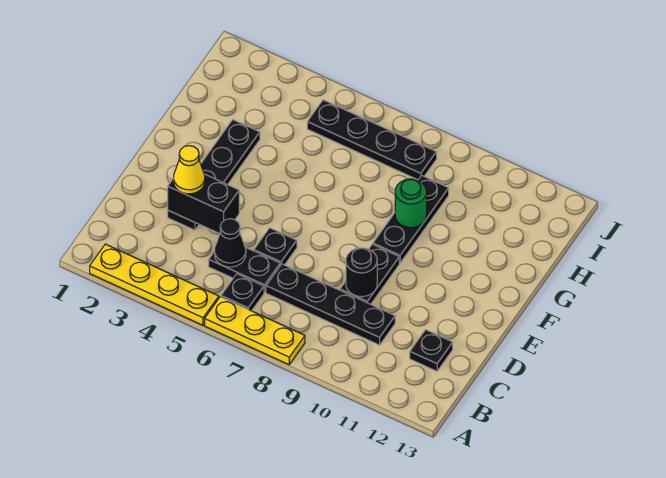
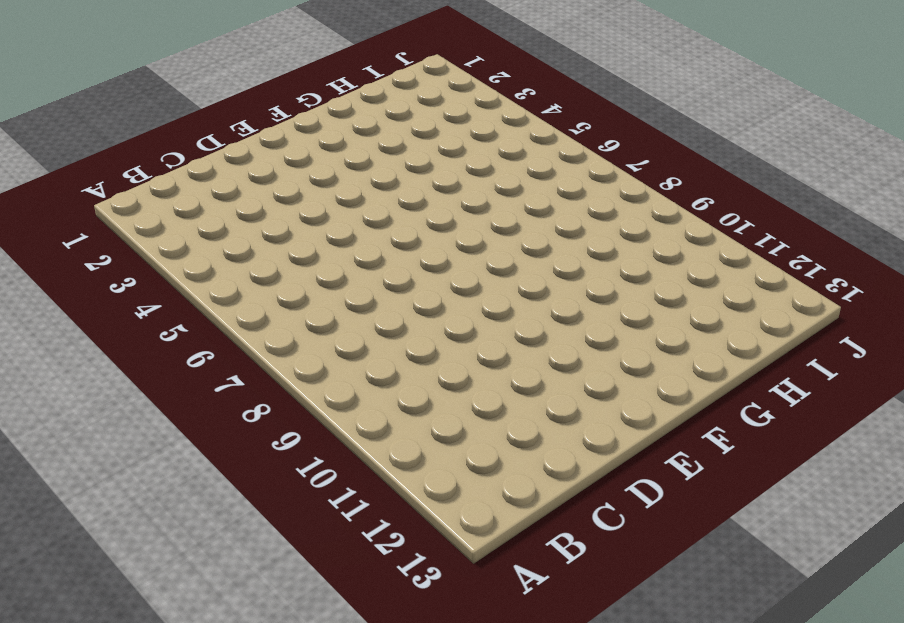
none -> yellow plate A2:A5 level 1
none -> yellow plate A6:A8 level 1
none -> black plate B6 level 1

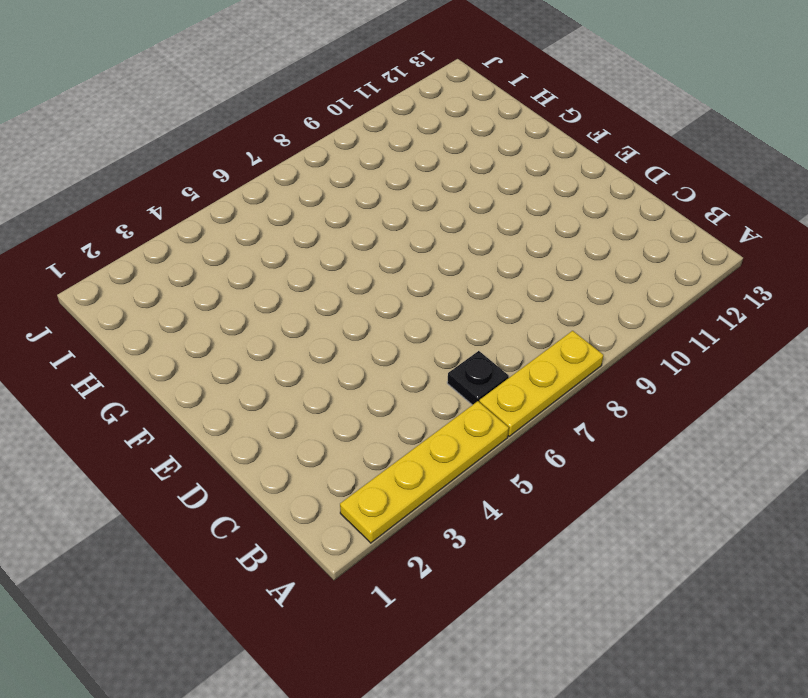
none -> black plate C5:C6 level 1
none -> black plate C7:C10 level 1
none -> black plate C12 level 1

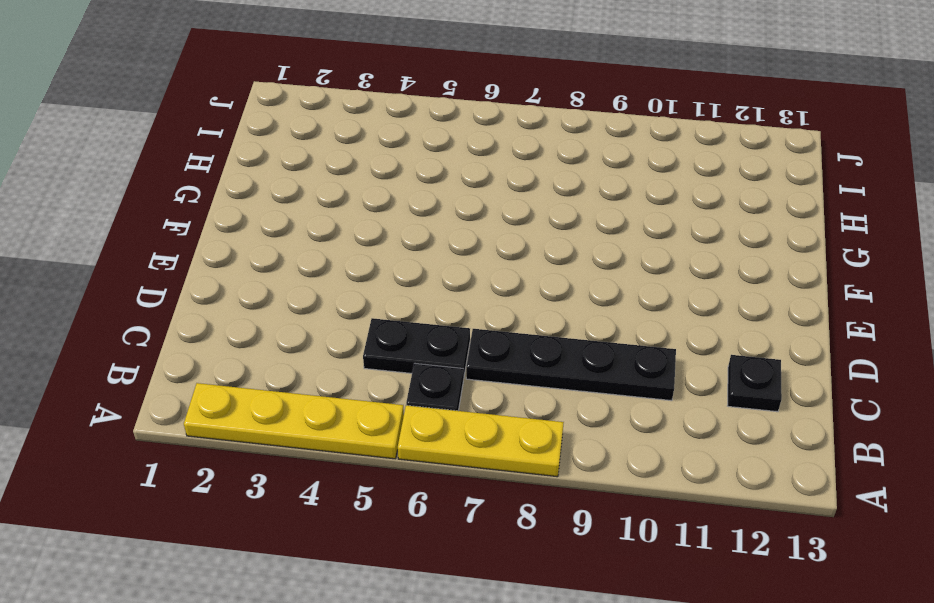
none -> black plate D3:G3 level 1
none -> black plate D6 level 1
none -> black plate D9:E9 level 1

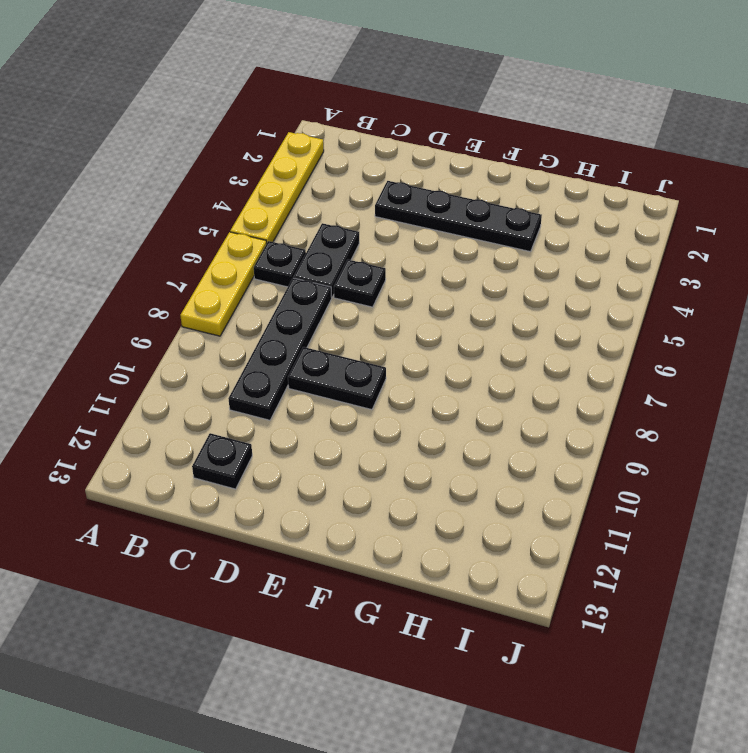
none -> black plate F9:H9 level 1
none -> black plate I5:I8 level 1
none -> black cone C5 level 2

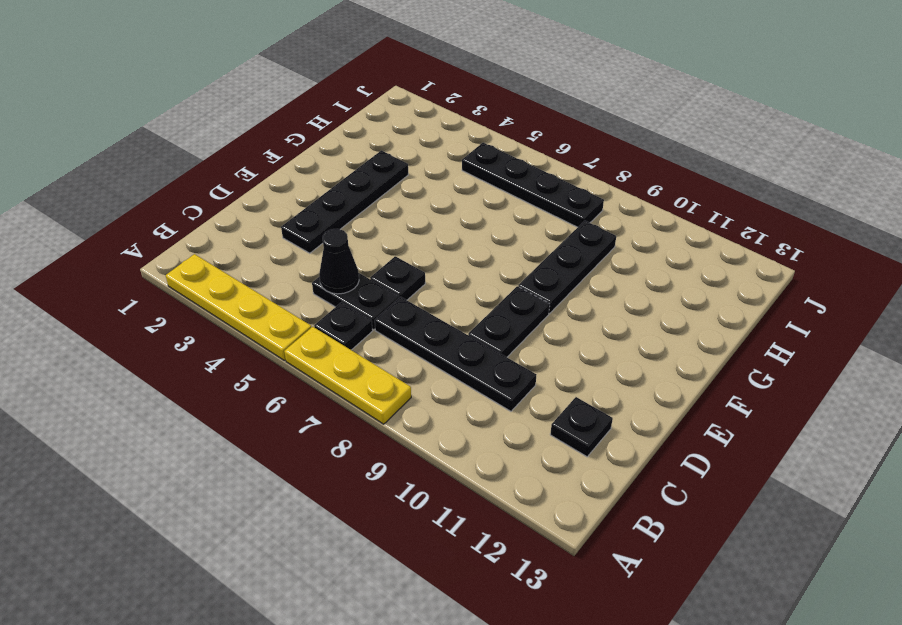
none -> black brick D3:D4 level 2
none -> black round brick D9 level 2
none -> green round brick G9 level 2

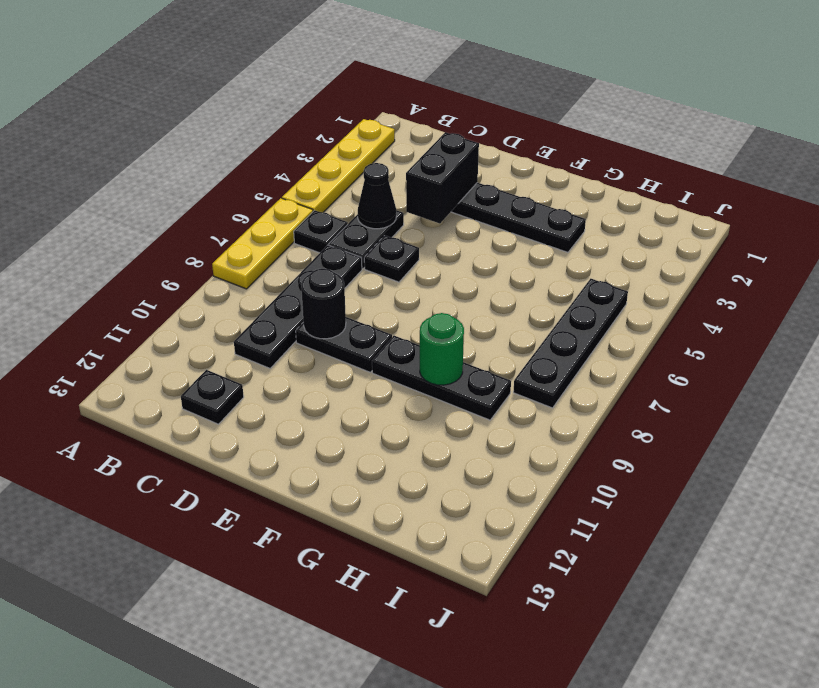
none -> yellow cone D3 level 3

